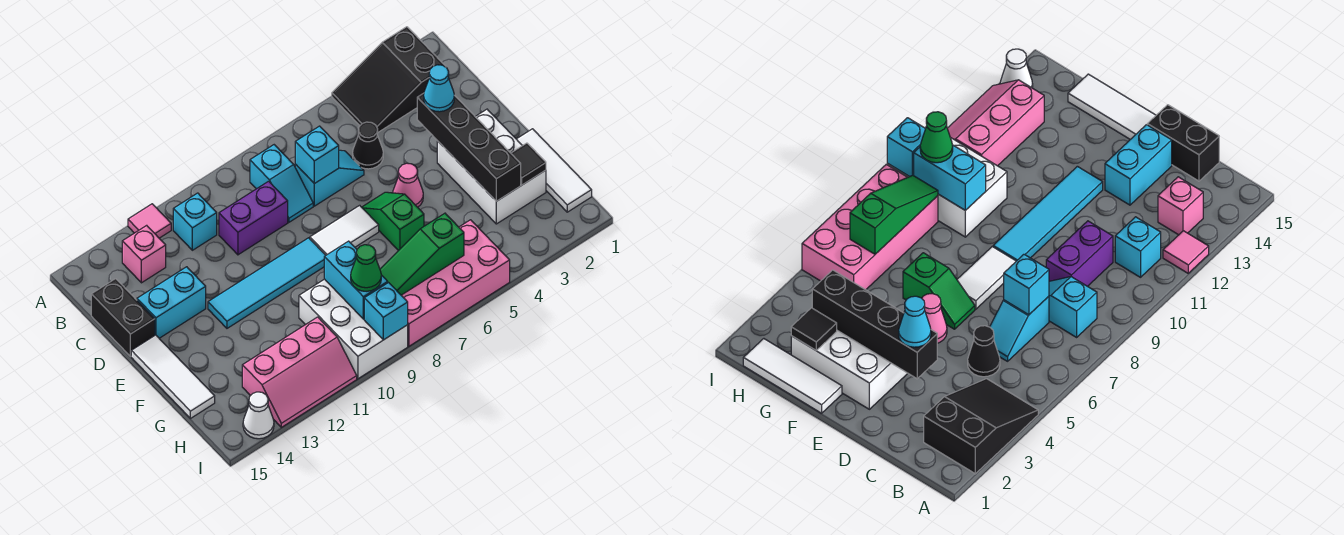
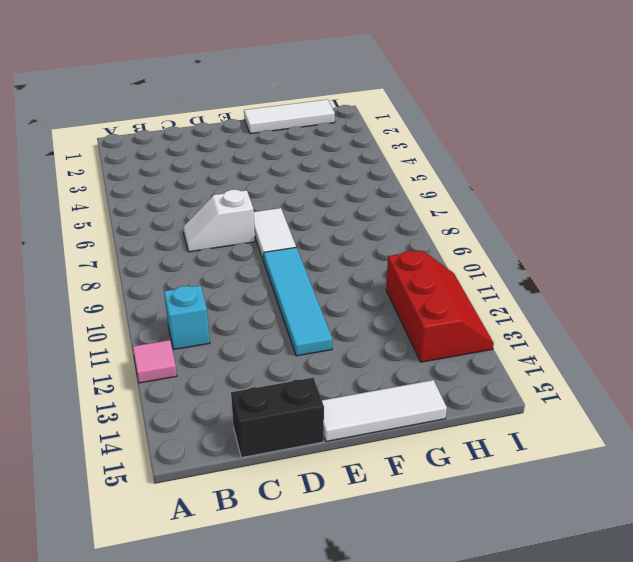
white slope C7:D7 level 1 top D -> cyan slope C6:C7 level 1 top 7
red slope H11:I13 level 1 top H -> pink slope H11:I13 level 1 top H
none -> black slope A2:B4 level 1 top 2
none -> cyan slope B8:C8 level 1 top B
none -> pink brick B13 level 1

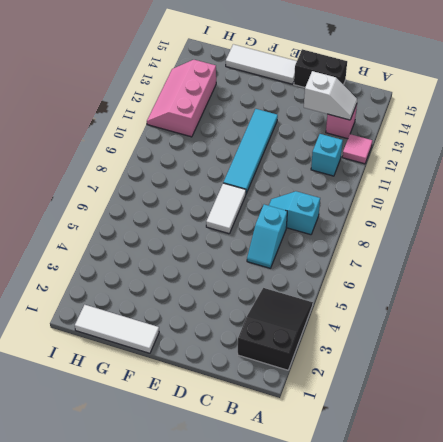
white slope B13:C13 level 2 top C -> none
none -> black cone C5 level 1
none -> purple brick C9:C10 level 1
none -> cyan brick D13:D14 level 1

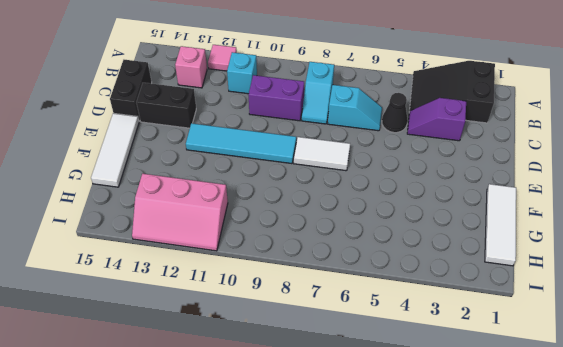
purple slope C3:C4 level 1 top 3 -> none
black brick D13:D14 level 1 -> cyan brick D13:D14 level 1
none -> white brick E2:G3 level 1
none -> pink cone E5 level 1
none -> green slope E6:F6 level 1 top F

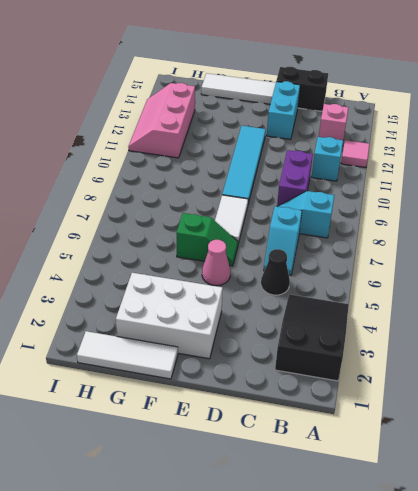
none -> white brick G9:I10 level 1
none -> pink brick H5:I8 level 1
none -> white cone I14 level 1

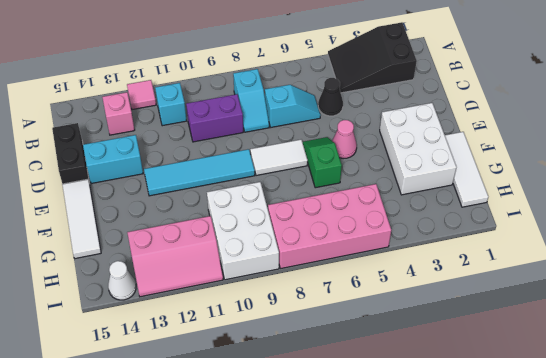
none -> cyan brick C7 level 2
none -> black brick D3:G3 level 2
none -> black tile G2 level 2

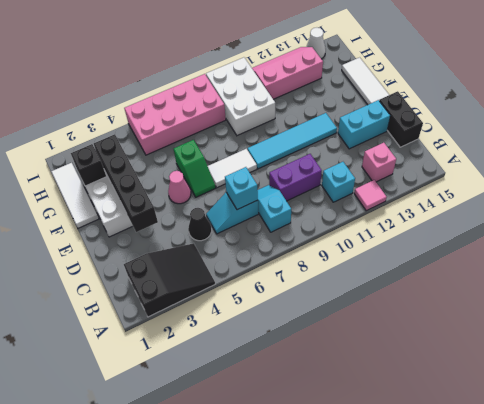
black brick G2 level 2 -> black tile G2 level 2
none -> cyan brick G9:H9 level 2
none -> green slope H6:H8 level 2 top 6
none -> cyan brick I9 level 2

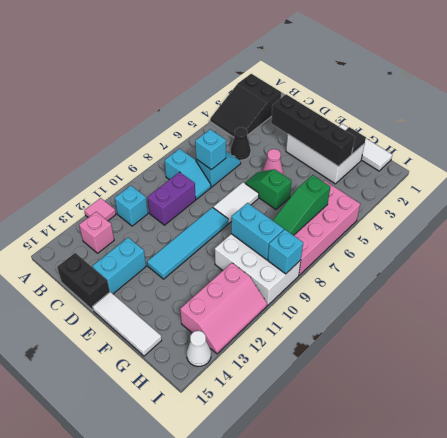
none -> cyan cone D3 level 3
none -> green cone H9 level 3

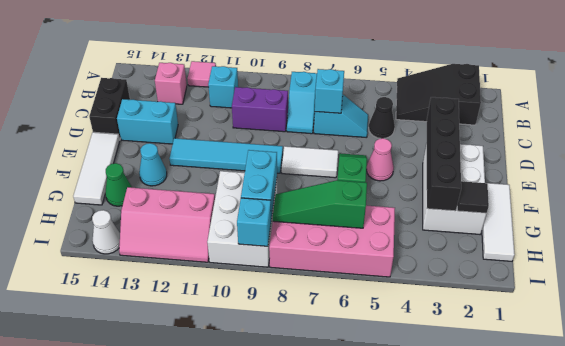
cyan cone F13 level 1 -> cyan cone D3 level 3
green cone G14 level 1 -> green cone H9 level 3

